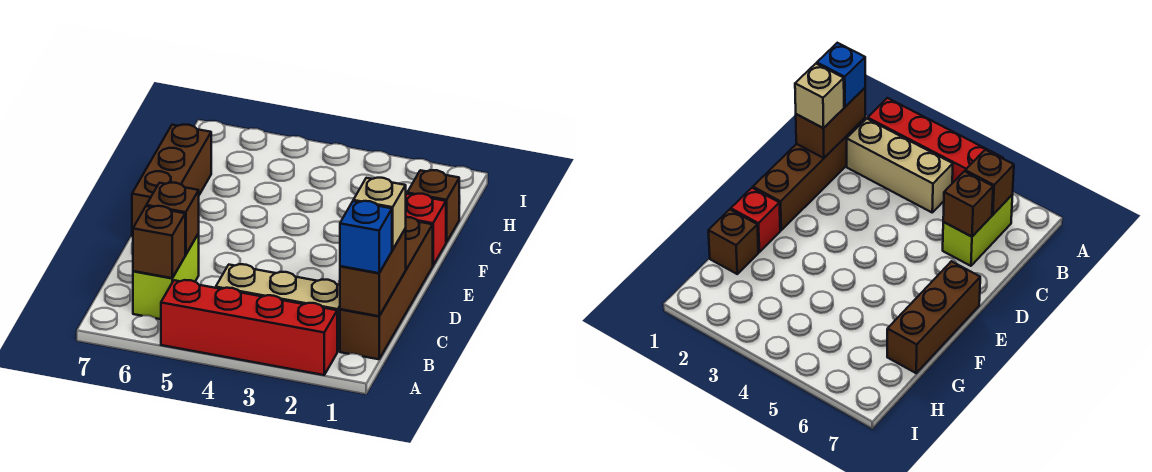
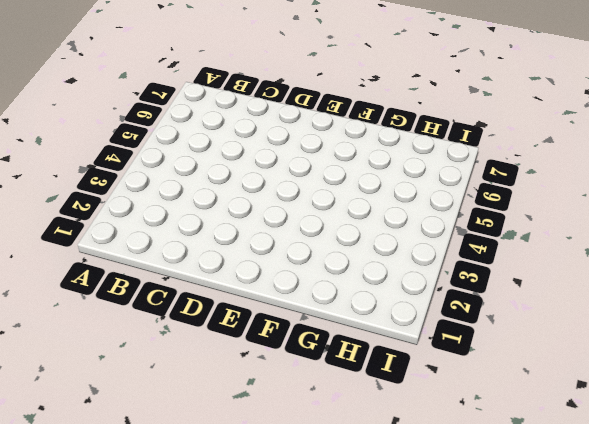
none -> red brick A2:A5 level 1
none -> brown brick B1:E1 level 1
none -> tan brick B2:B4 level 1

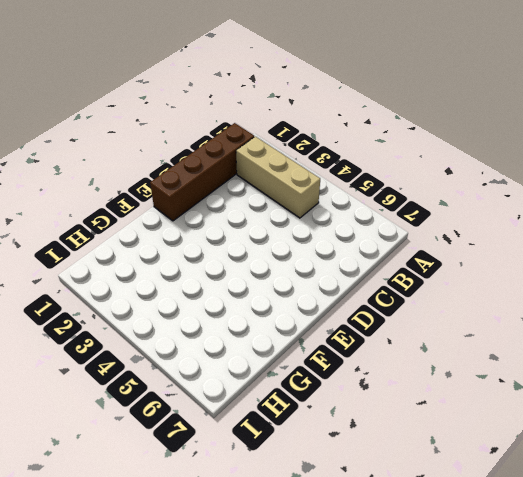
none -> red brick A2:A5 level 1
none -> lime brick B6:C6 level 1
none -> brown brick E7:G7 level 1

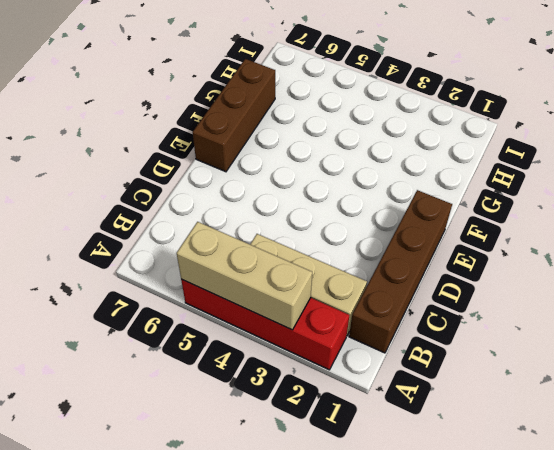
tan brick A3:A5 level 2 -> none
none -> lime brick B6:C6 level 1
none -> red brick F1 level 1
none -> brown brick G1 level 1

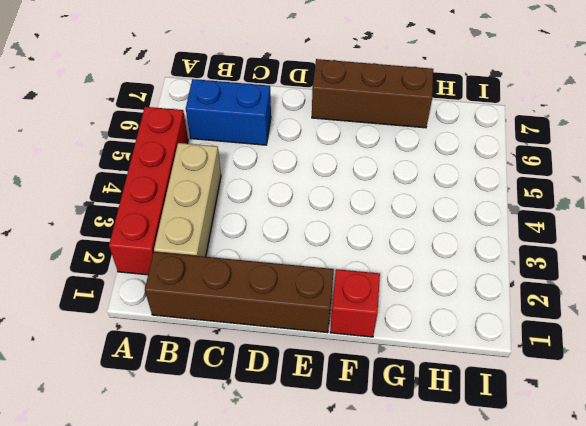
blue brick B6:C6 level 1 -> lime brick B6:C6 level 1
none -> brown brick G1 level 1
none -> brown brick B1:C1 level 2
none -> brown brick B6 level 2

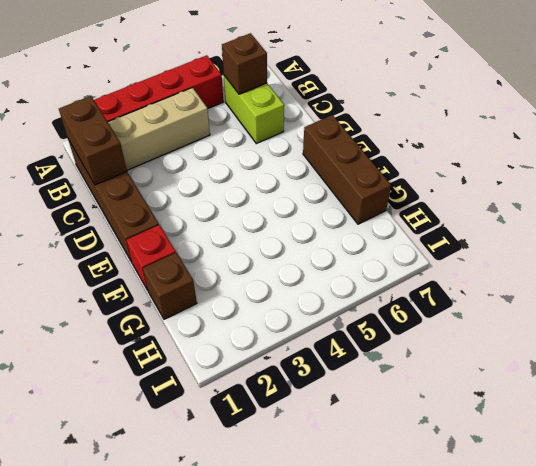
none -> brown brick C6 level 2
none -> blue brick B1 level 3
none -> tan brick C1 level 3

